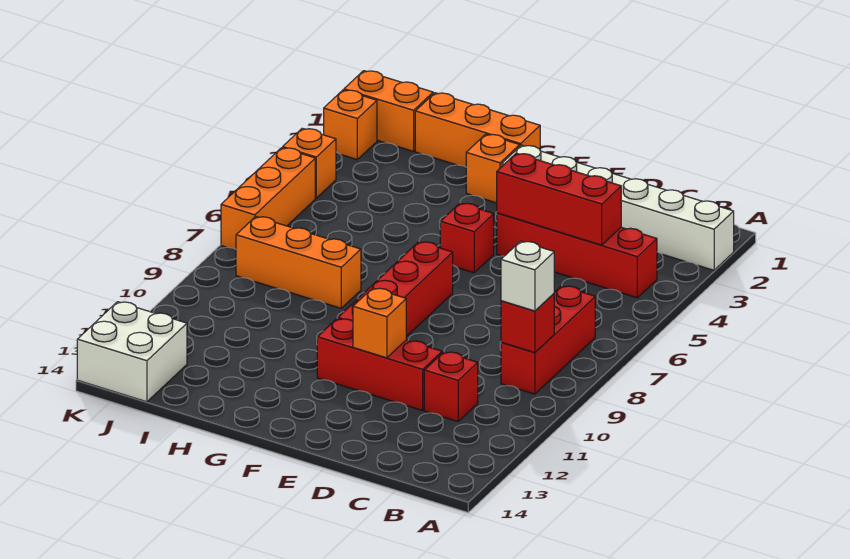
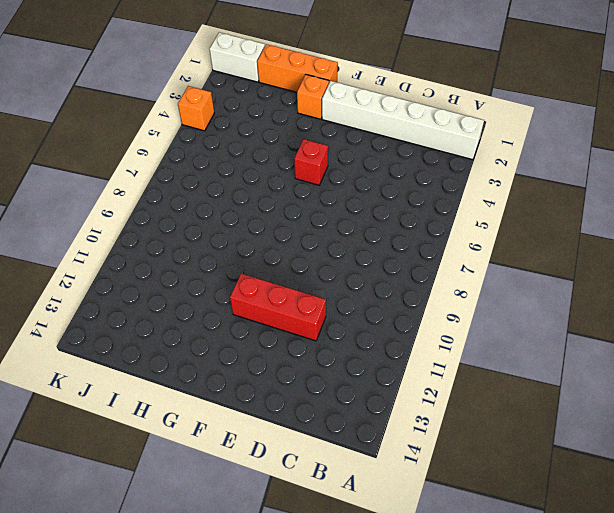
white brick J1:K1 level 1 -> orange brick J1:K1 level 1
none -> red brick B4:E4 level 1
none -> red brick B7:B9 level 1
none -> red brick C11 level 1

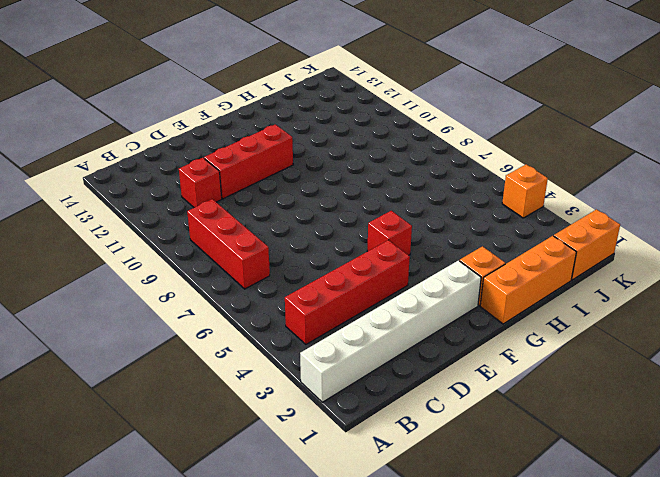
none -> red brick F7:F10 level 1
none -> orange brick H8:J8 level 1
none -> white brick J13:K14 level 1

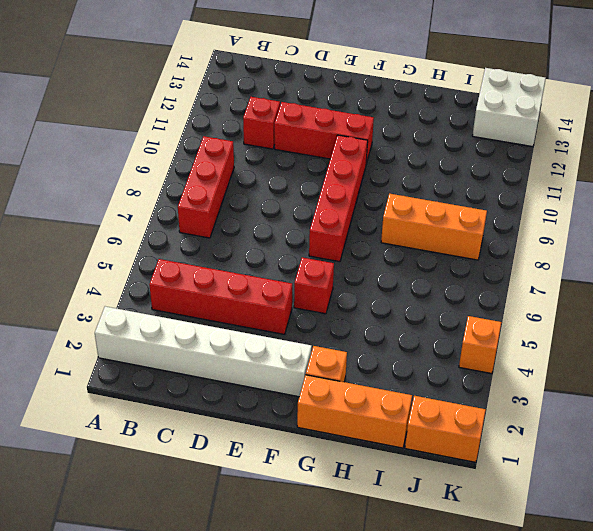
none -> orange brick K2 level 1
none -> orange brick K5:K7 level 1
none -> red brick B9 level 2

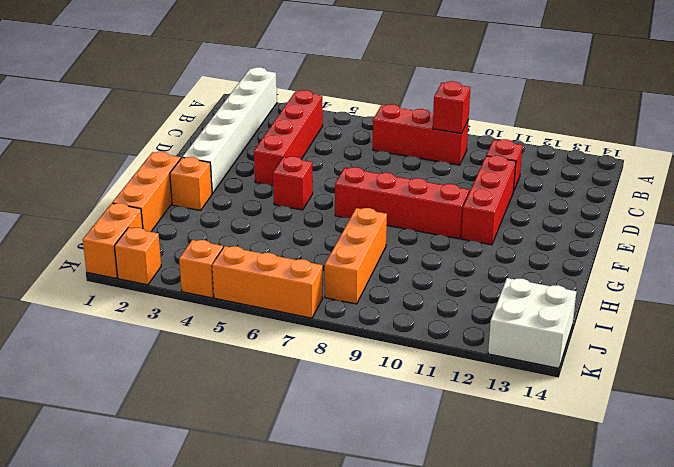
none -> red brick C4:E4 level 2
none -> orange brick E11 level 2
none -> white brick B9 level 3

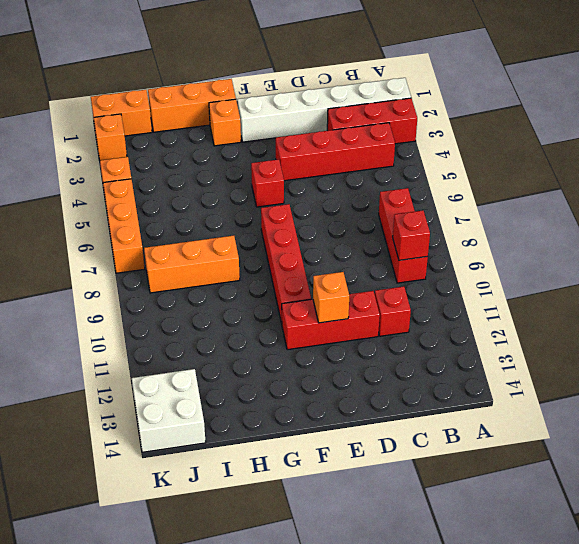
red brick A3:C3 level 1 -> red brick C4:E4 level 2
none -> white brick B9 level 3

